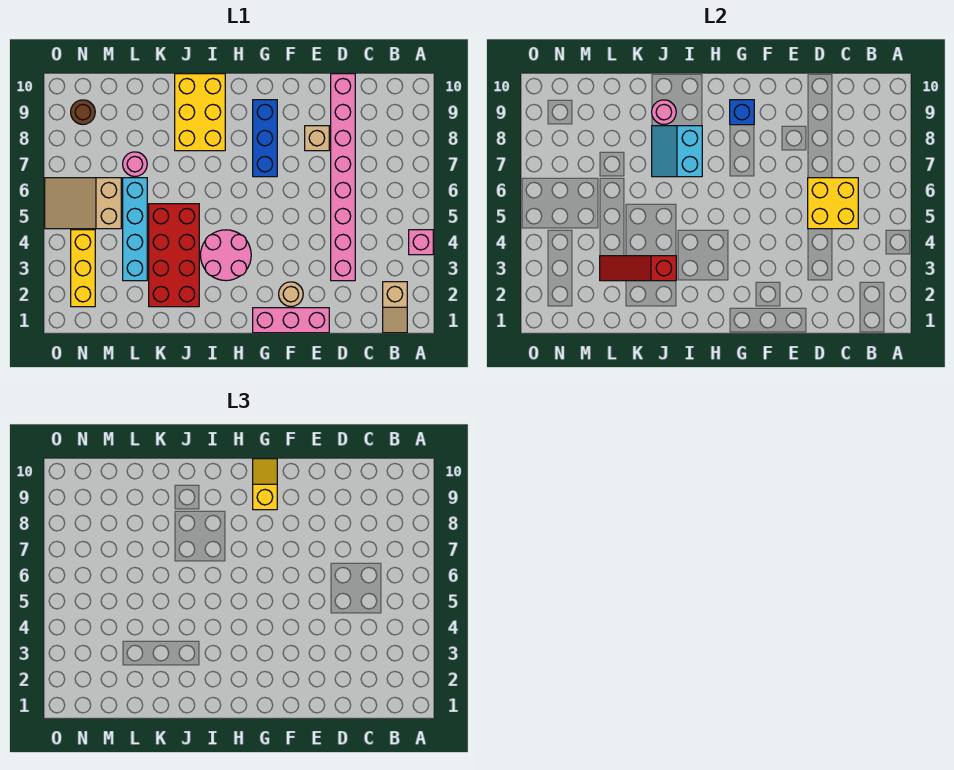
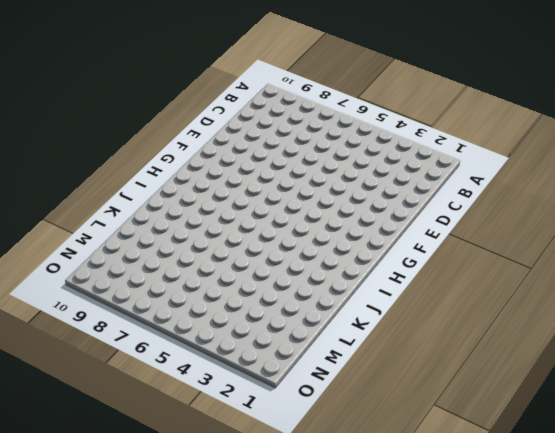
none -> pink brick A4 level 1
none -> tan slope B1:B2 level 1 top 2
none -> pink brick D3:D10 level 1

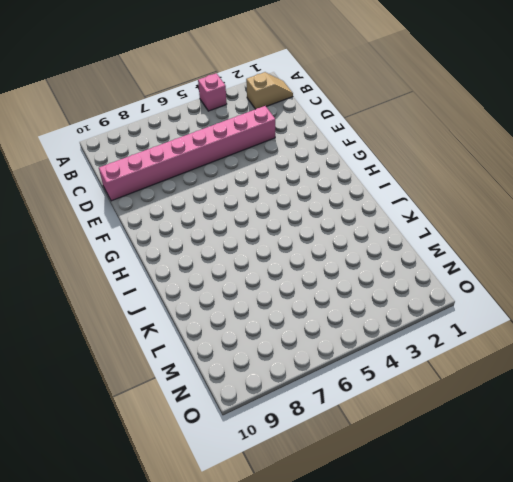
none -> pink brick E1:G1 level 1
none -> tan brick E8 level 1
none -> tan round brick F2 level 1

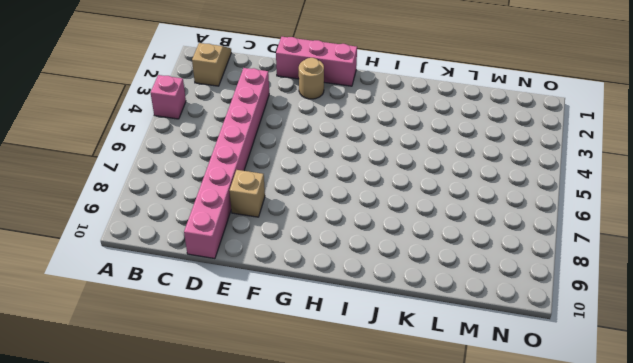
none -> blue brick G7:G9 level 1
none -> pink round brick H3:I4 level 1
none -> yellow brick I8:J10 level 1

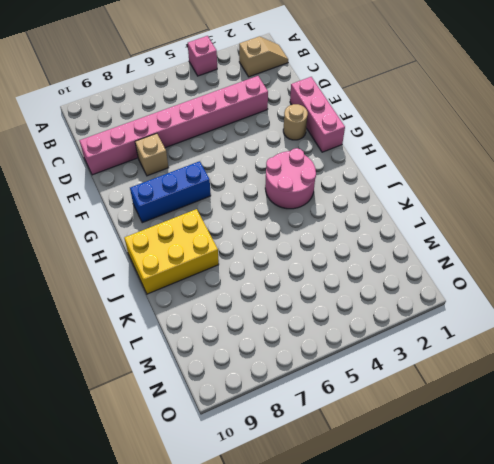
none -> red brick J2:K5 level 1
none -> cyan brick L3:L6 level 1
none -> pink round brick L7 level 1

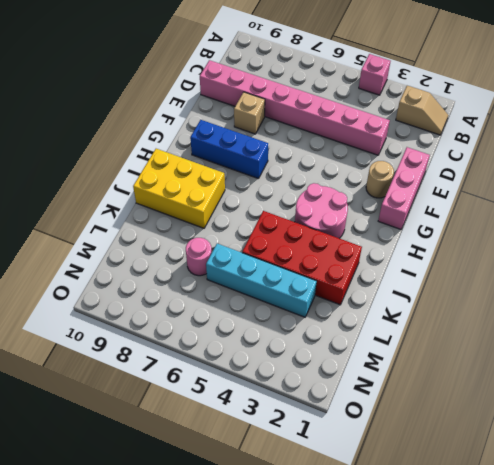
none -> tan slope M5:O6 level 1 top M
none -> yellow brick N2:N4 level 1
none -> brown round brick N9 level 1

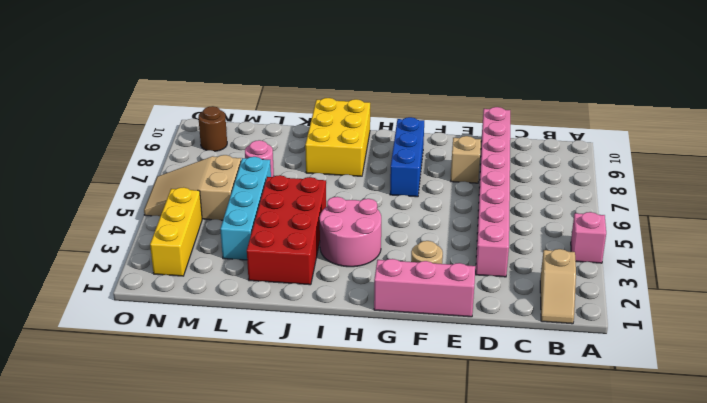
none -> yellow brick C5:D6 level 2
none -> blue brick G9 level 2
none -> cyan slope I7:J8 level 2 top I

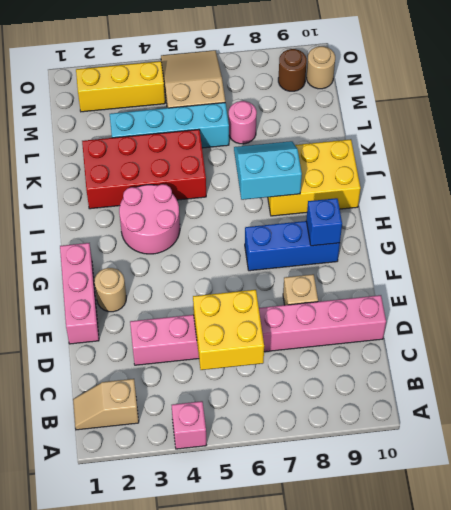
tan round brick N10 level 1 -> none
none -> red slope J3:L3 level 2 top J
none -> pink round brick J9 level 2
none -> yellow slope G9:G10 level 3 top 9

